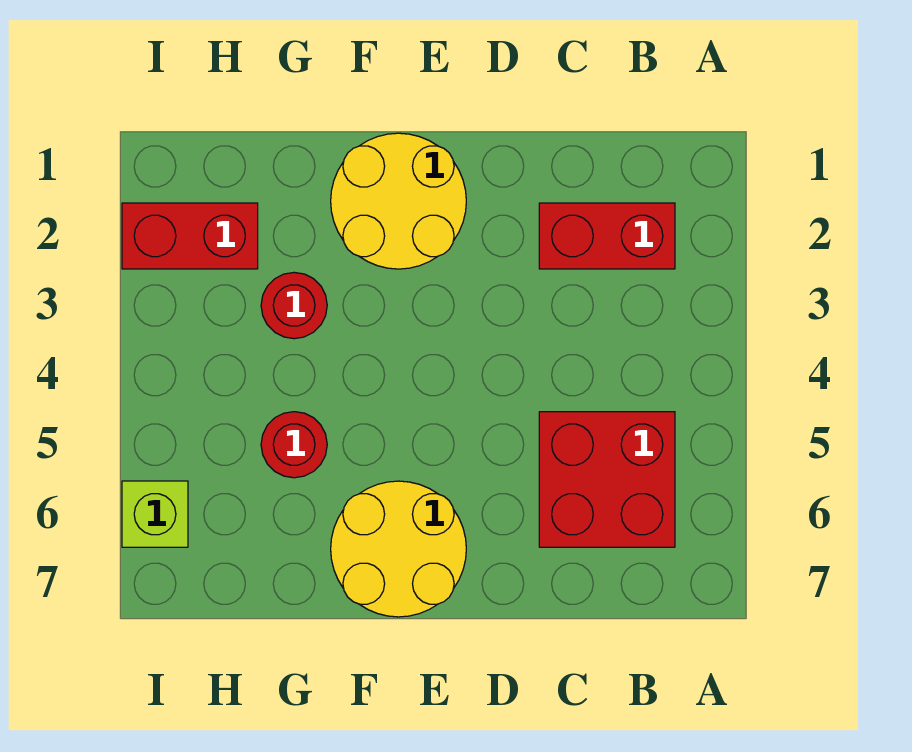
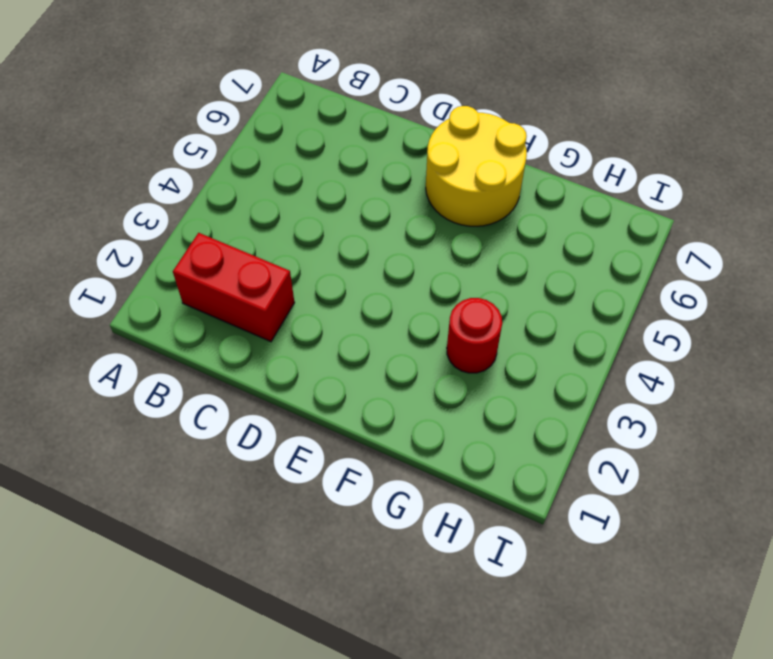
none -> red brick B5:C6 level 1
none -> yellow round brick E1:F2 level 1

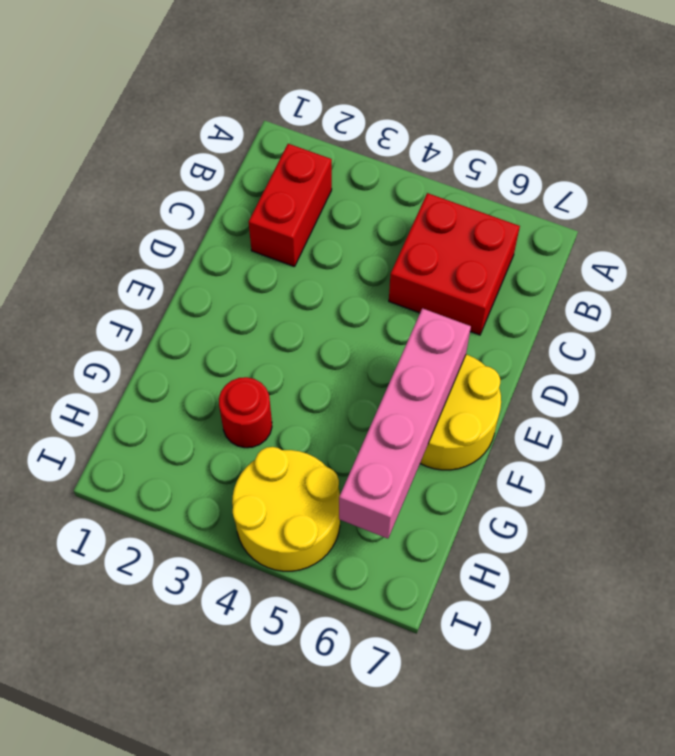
pink brick E6:H6 level 2 -> none
yellow round brick H4:I5 level 1 -> yellow round brick E1:F2 level 1
none -> red round brick G5 level 1
none -> red brick H2:I2 level 1

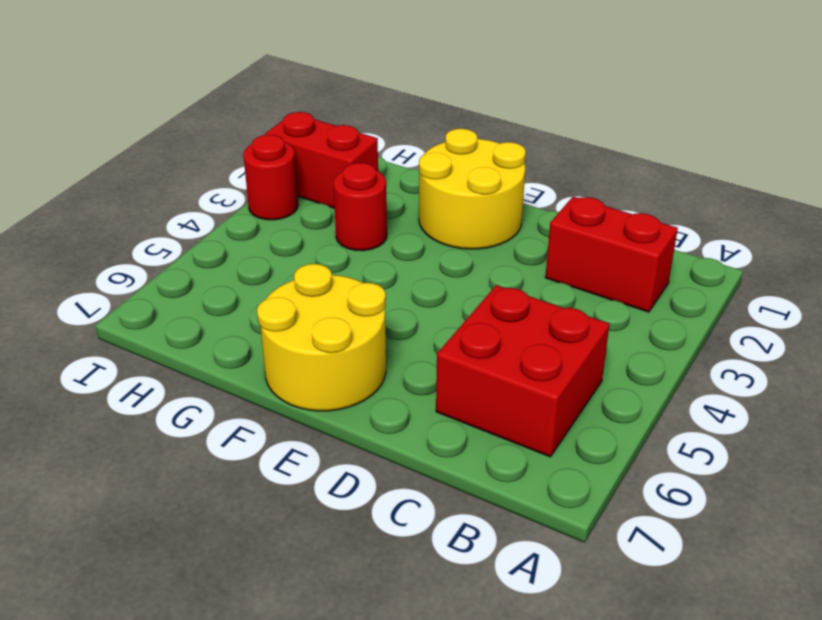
red round brick I3 level 1 -> red round brick G5 level 1
none -> lime brick I6 level 1

